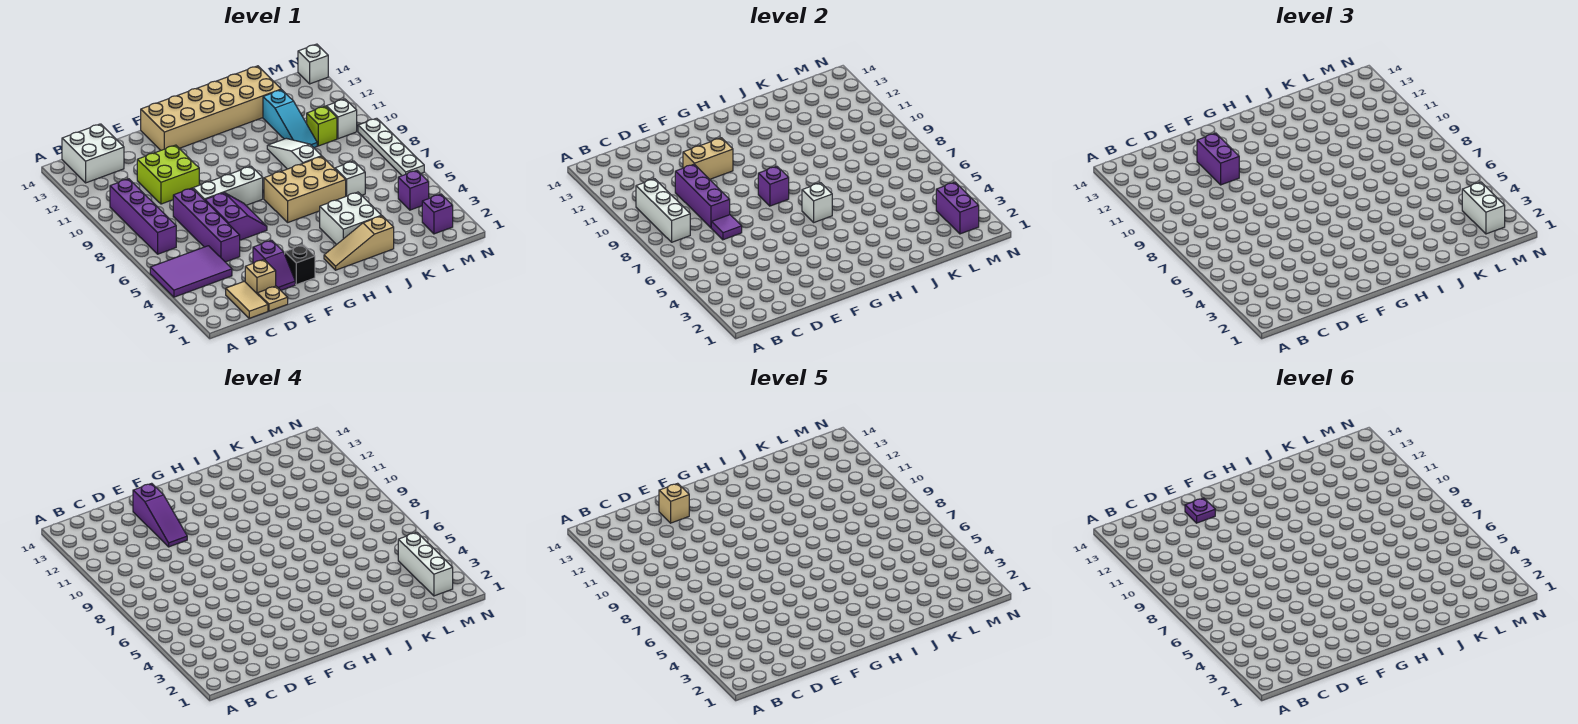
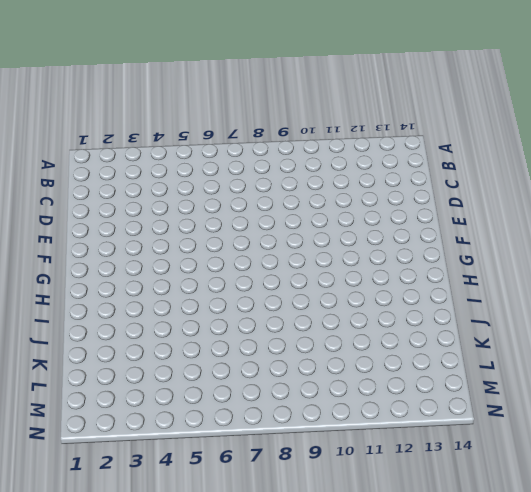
none -> purple tile A4:C5 level 1
none -> purple brick B7:B10 level 1
none -> white brick B13:C14 level 1
none -> tan tile C1:C2 level 1

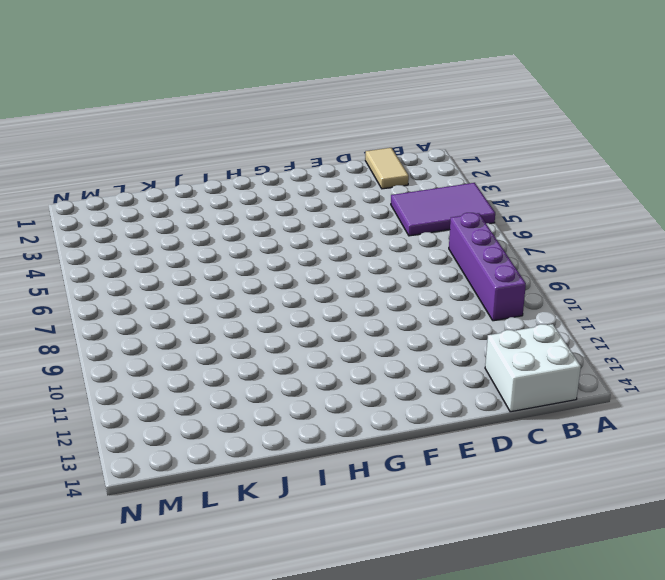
none -> tan plate D1 level 1
none -> tan brick D2 level 1
none -> purple brick D5:D8 level 1
none -> lime brick D10:E11 level 1

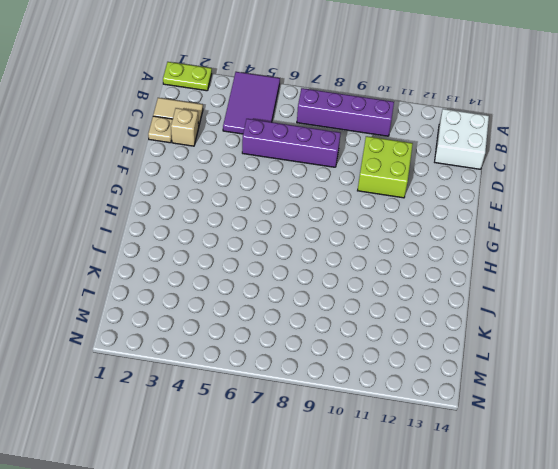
lime plate A1:A2 level 1 -> none
none -> purple slope E2:E3 level 1 top 3
none -> purple slope E6:F7 level 1 top E
none -> white brick E8:G8 level 1
none -> black brick F2 level 1

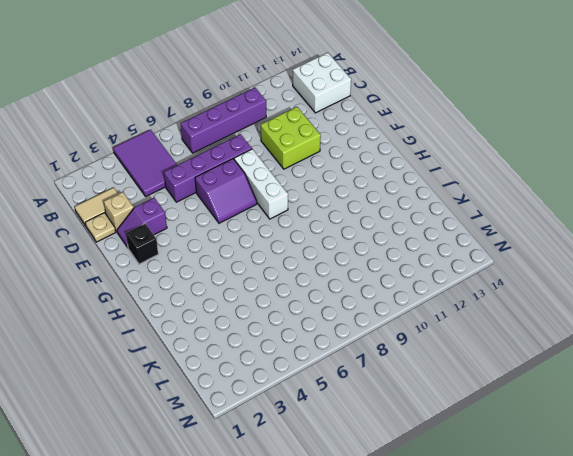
none -> tan brick F13:K14 level 1
none -> tan slope H2:J2 level 1 top J
none -> tan brick H6:J7 level 1
none -> white brick I3:J4 level 1

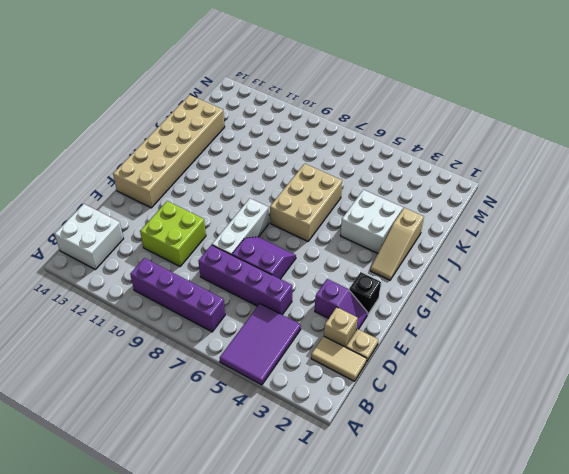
none -> white slope J8:J10 level 1 top 8
none -> white brick K6 level 1
none -> cyan slope K10:K12 level 1 top 12
none -> lime brick L10 level 1

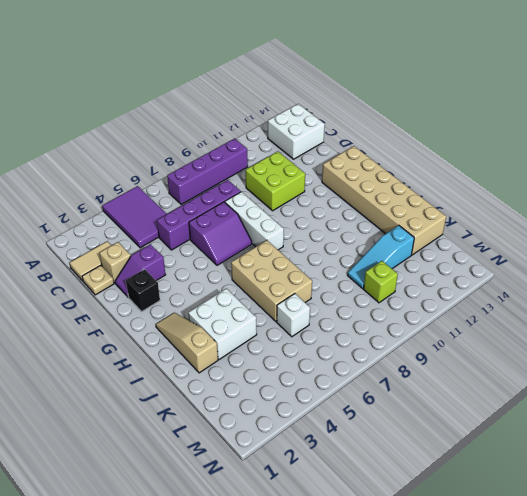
none -> white slope J8:J10 level 1 top 8
none -> purple brick M2 level 1
none -> purple brick M4 level 1
none -> white brick M10 level 1

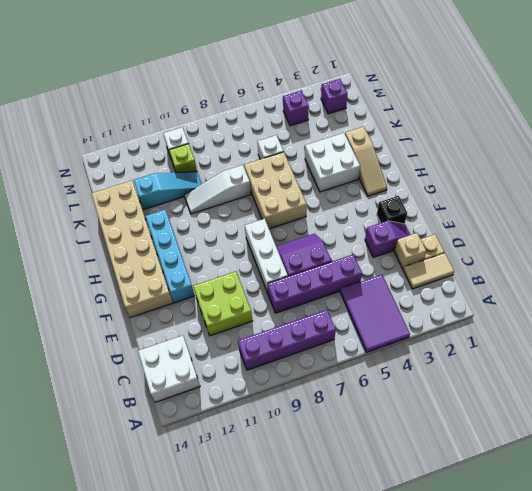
cyan brick F12:I12 level 1 -> none
none -> white plate N6:N9 level 1
none -> white brick N14 level 1
none -> white brick B8:B10 level 2
none -> purple tile D7 level 2

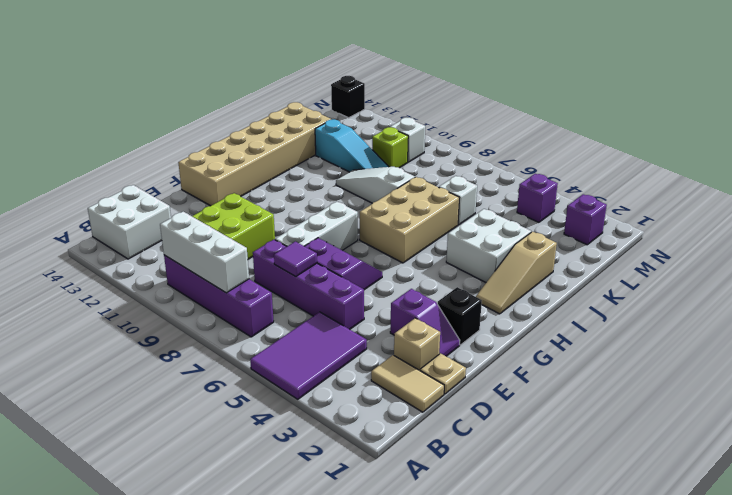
black brick N14 level 1 -> white brick N14 level 1
none -> white plate N6:N9 level 1
none -> purple brick D8:D10 level 2
none -> tan brick E11:F11 level 2
none -> purple brick G8 level 2

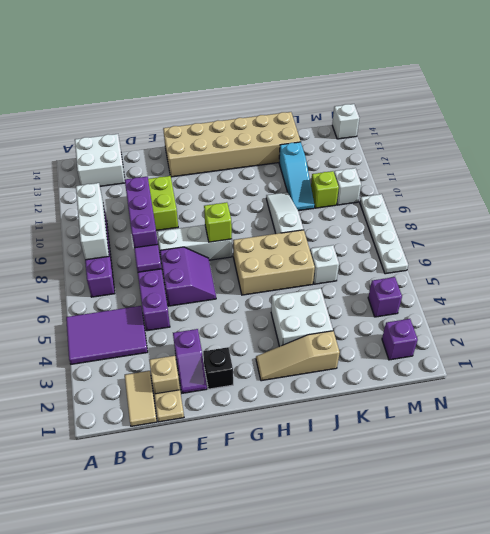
lime brick G8 level 2 -> purple brick G8 level 2
none -> tan brick E11:F11 level 2
none -> white brick H6 level 2
none -> purple brick M2:M3 level 2
none -> purple brick E11:E12 level 3

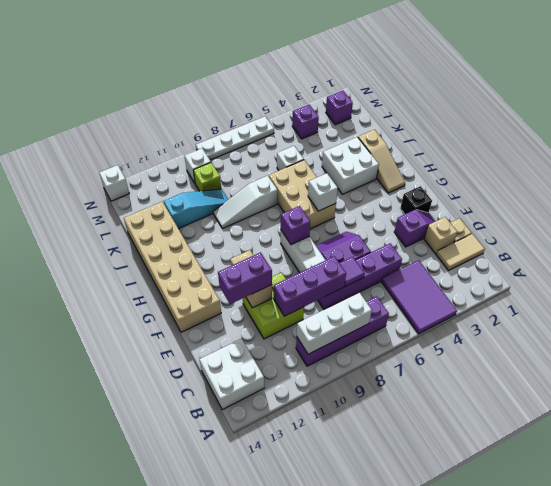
none -> purple brick M2:M3 level 2
none -> white brick M2:M3 level 3
none -> purple slope E11:E13 level 4 top 13
none -> white brick M2:M4 level 4

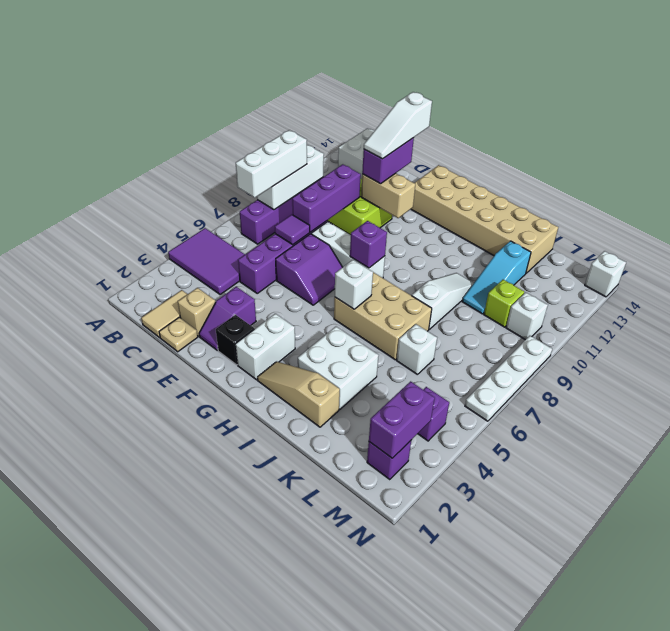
white brick B7:B9 level 3 -> white brick M2:M4 level 4
white slope E11:E13 level 4 top 13 -> purple slope E11:E13 level 4 top 13
white brick G2:G3 level 1 -> white brick M2:M3 level 3
none -> tan brick E13 level 5
none -> purple plate E13 level 6

